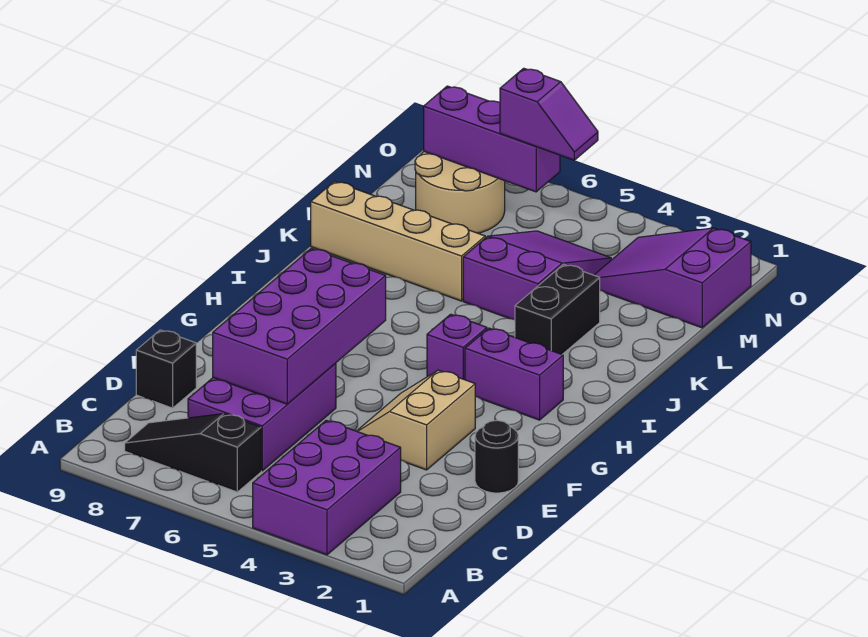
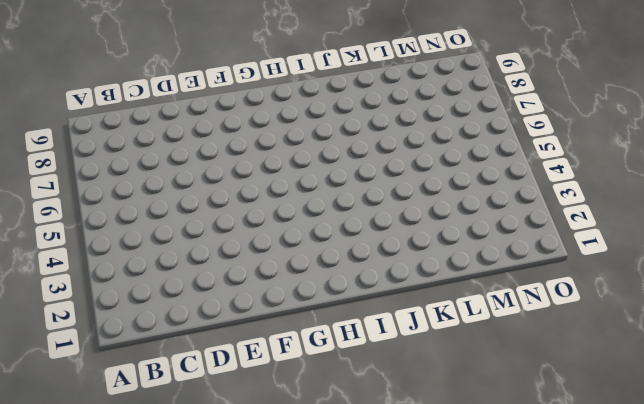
none -> purple brick A3:C4 level 1
none -> black slope B6:B8 level 1 top 6
none -> purple brick C6:E7 level 1

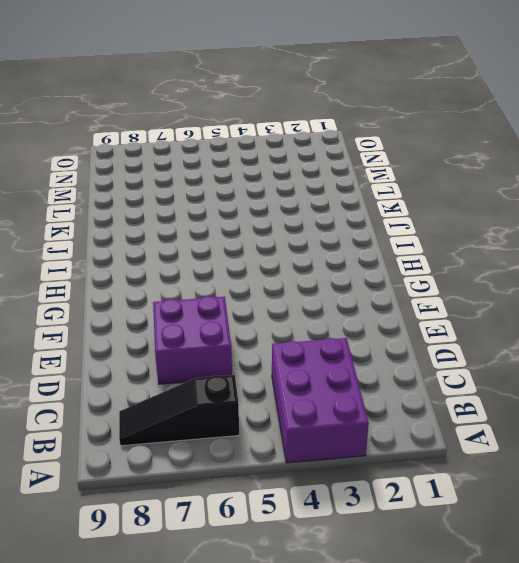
purple brick D6:E7 level 1 -> purple brick C6:E7 level 1
none -> black brick D9 level 1
none -> black round brick E1 level 1
none -> tan slope E3:F4 level 1 top 3

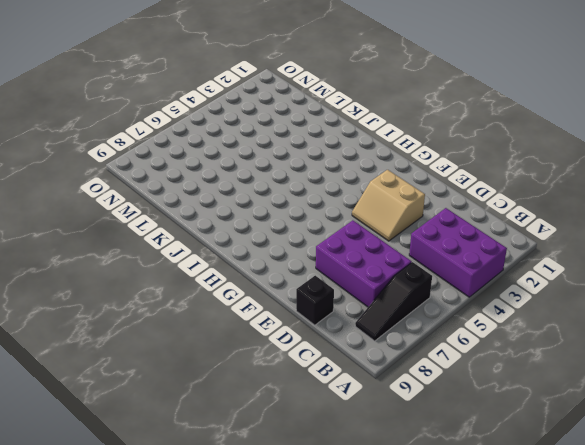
none -> black round brick E1 level 1
none -> purple brick H2:H3 level 1
none -> purple brick H4 level 1

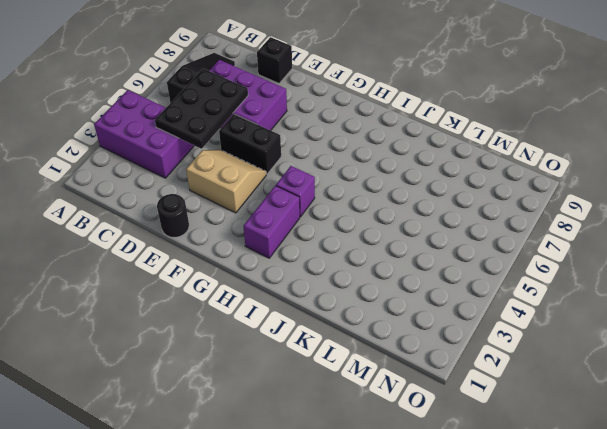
black plate C4:D6 level 2 -> purple brick D6:G7 level 2
black brick E5:F5 level 1 -> black brick J3:K3 level 1
none -> purple slope K4:M5 level 1 top K
none -> tan brick K6:K9 level 1
none -> purple slope M1:N3 level 1 top 1

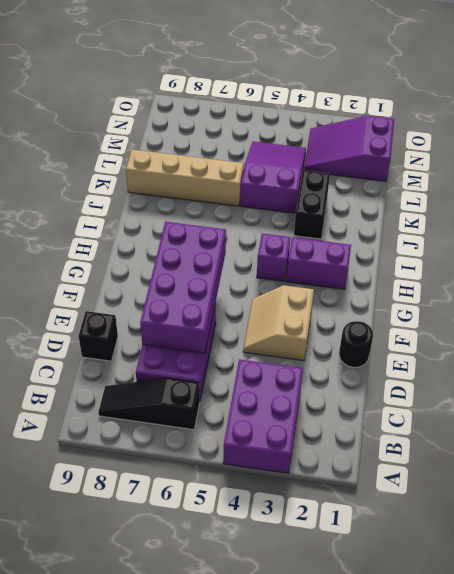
none -> tan round brick M7:N8 level 1
none -> purple brick N6:N8 level 2
none -> purple slope N5:N6 level 3 top 6

